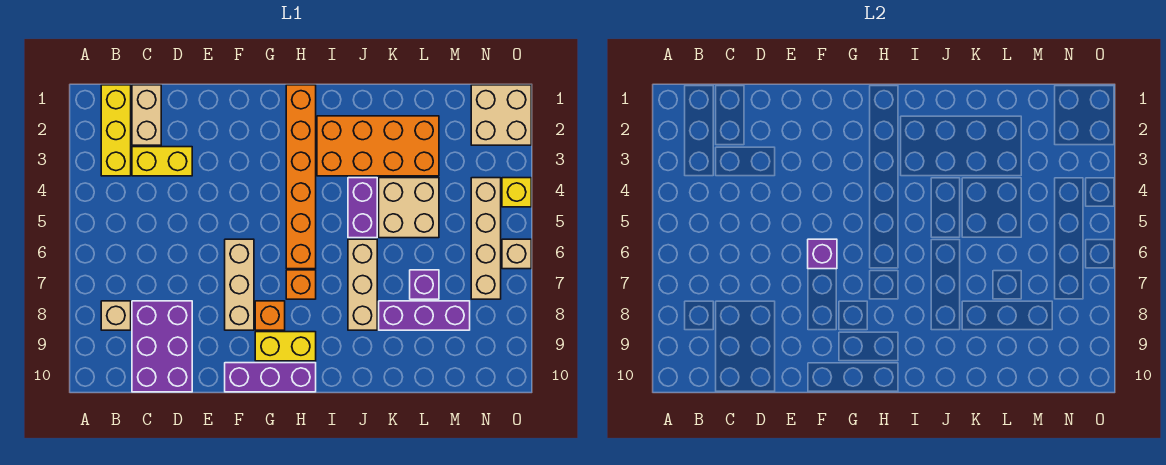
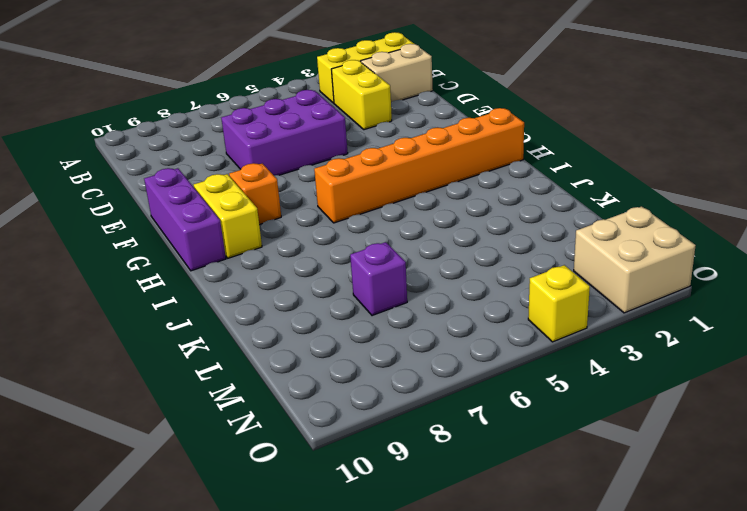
purple brick D5:E7 level 1 -> purple brick C8:D10 level 1
none -> tan brick B8 level 1
none -> tan brick F6:F8 level 1
none -> orange brick H7 level 1

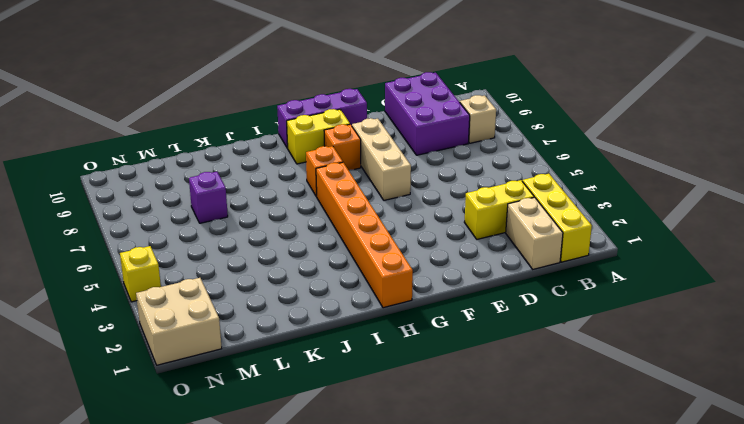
none -> orange brick I2:L3 level 1
none -> purple brick J4:J5 level 1
none -> tan brick J6:J8 level 1

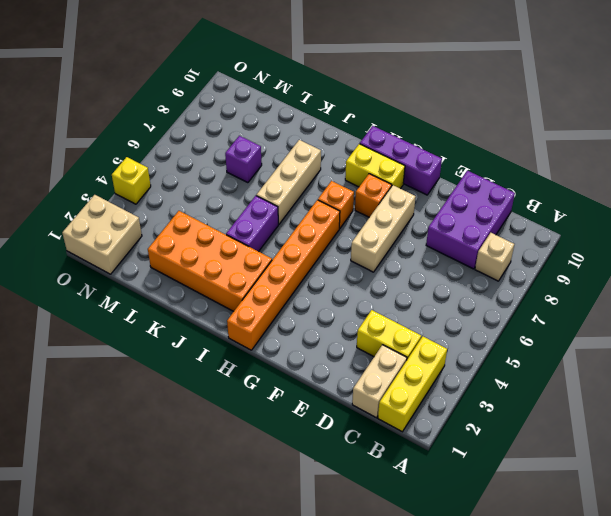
none -> tan brick K4:L5 level 1
none -> purple brick K8:M8 level 1
none -> tan brick N4:N7 level 1

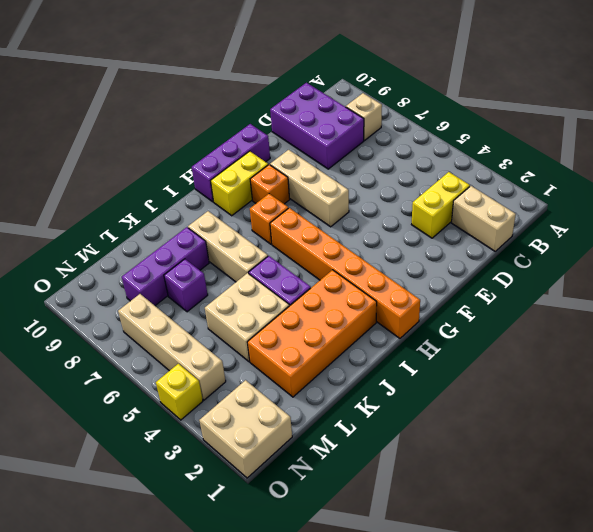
none -> yellow brick B1:B3 level 1
none -> tan brick O6 level 1
none -> purple brick F6 level 2

